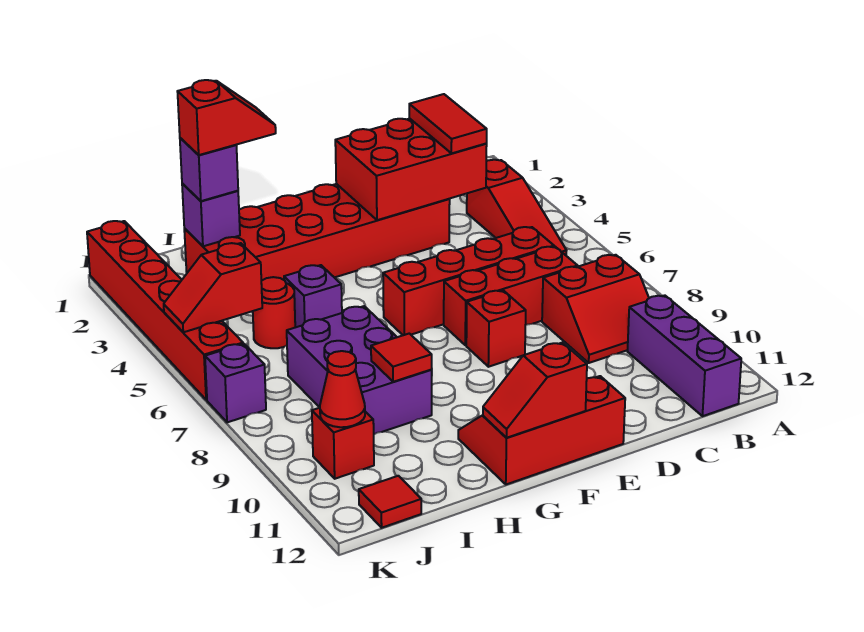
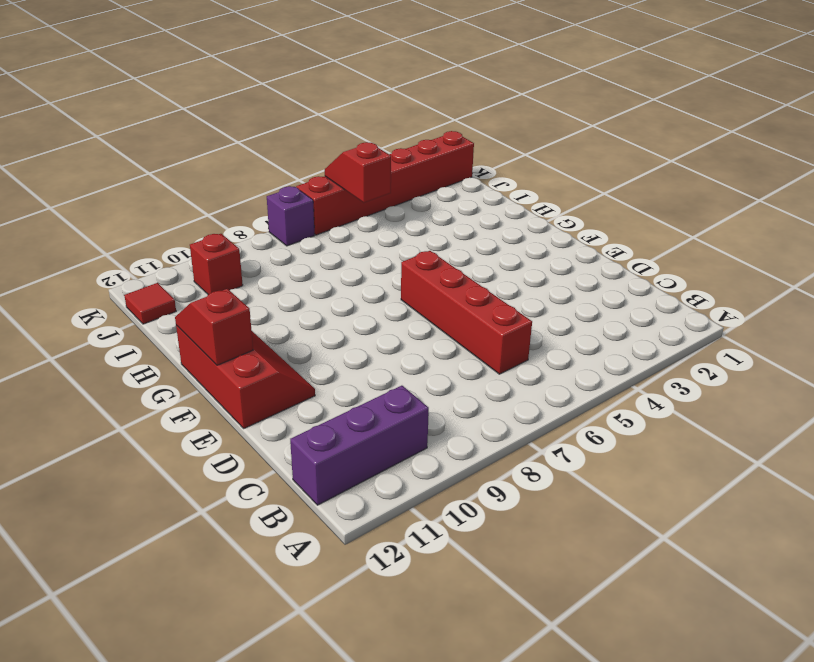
none -> red slope B3:B5 level 1 top 3
none -> red slope B8:C9 level 1 top 8
none -> red brick C7:E7 level 1

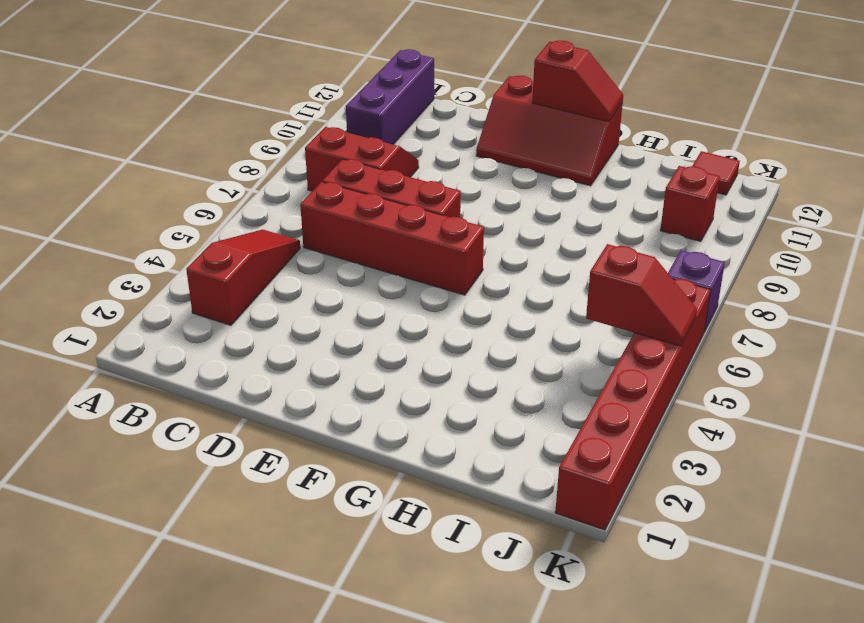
none -> red brick D2:I3 level 1
none -> red brick E8 level 1
none -> purple brick H5 level 1

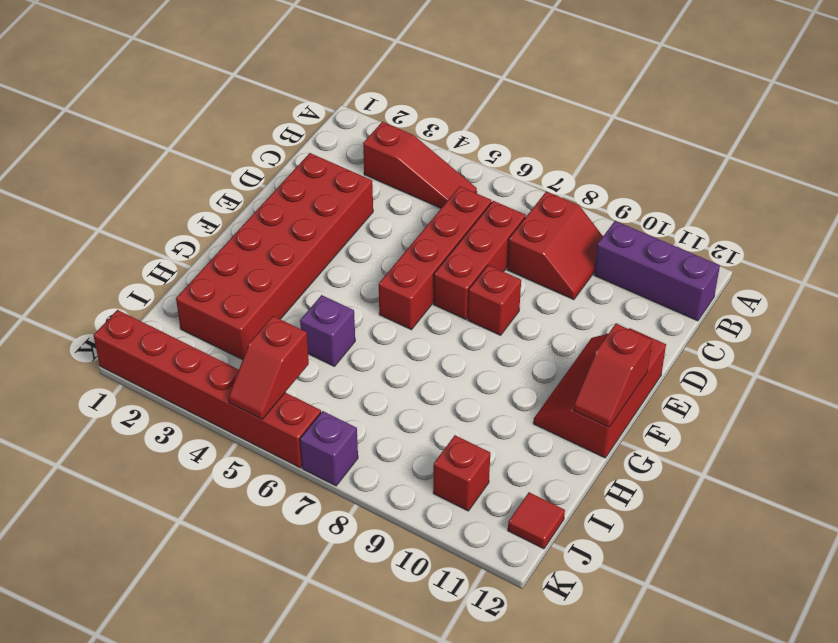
none -> purple brick H7:I9 level 1
none -> red round brick I5 level 1
none -> red brick C2:E3 level 2

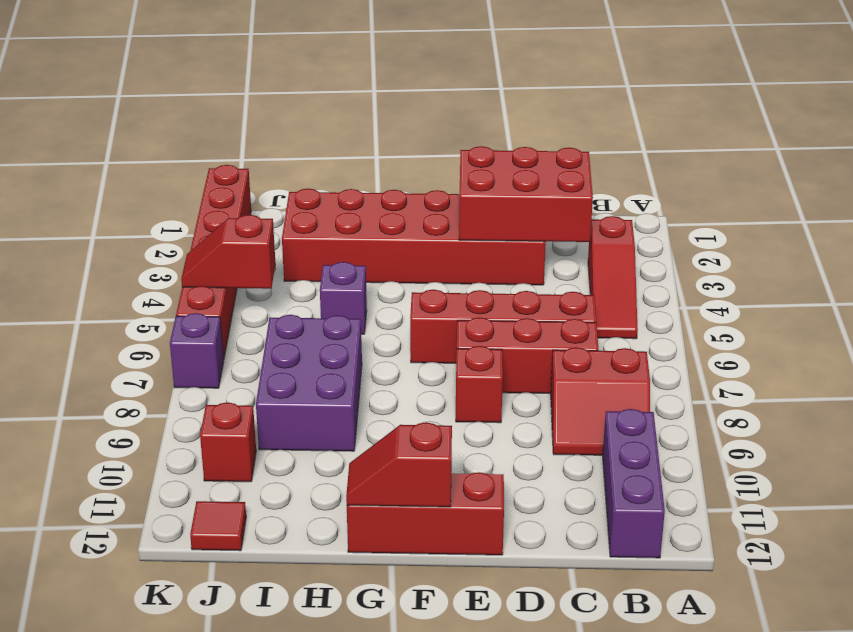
none -> red round brick I5 level 1
none -> red tile H9 level 2
none -> purple brick I2 level 2

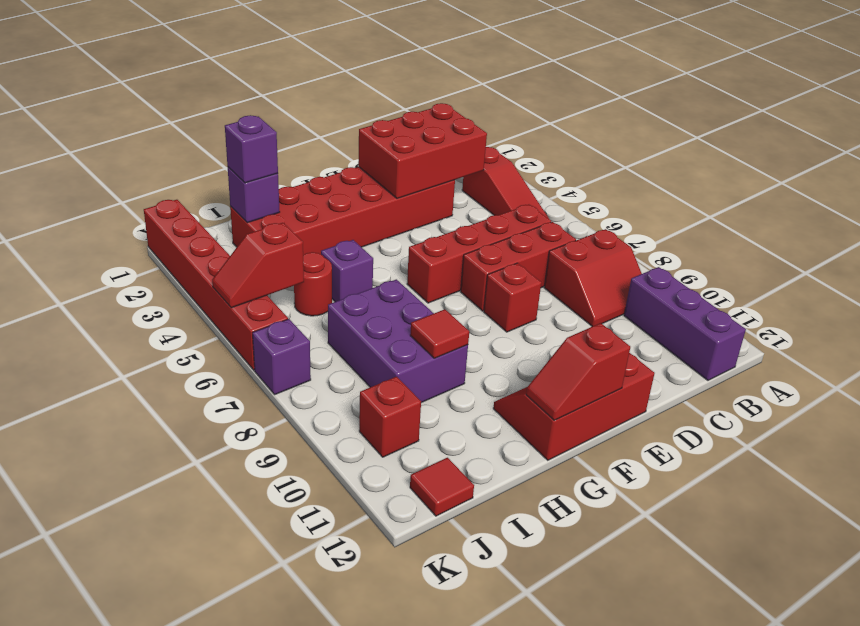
none -> red cone J10 level 2
none -> red tile C2:C3 level 3
none -> red slope H2:I2 level 4 top I

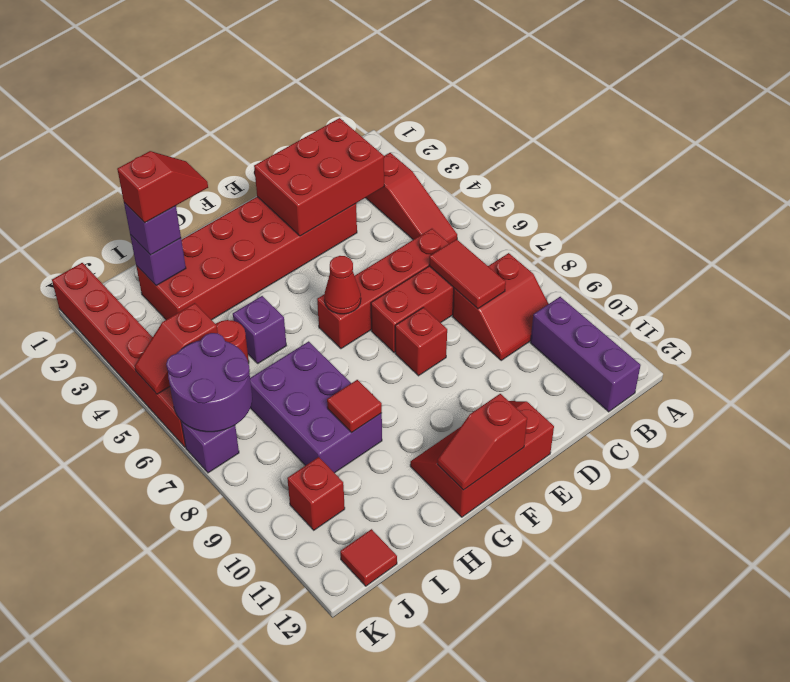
red tile C7:C8 level 2 -> red tile C2:C3 level 3
red cone F6 level 2 -> red cone J10 level 2
purple round brick J6:K7 level 2 -> none

